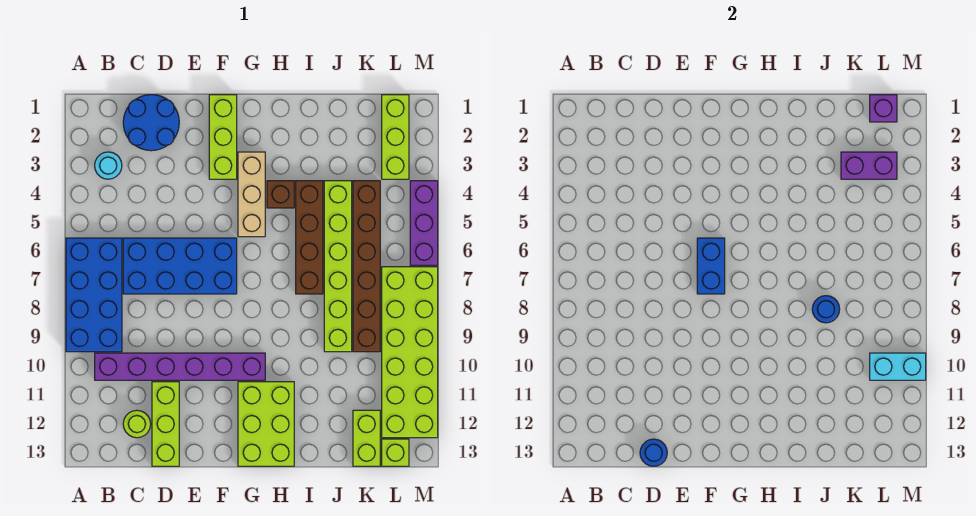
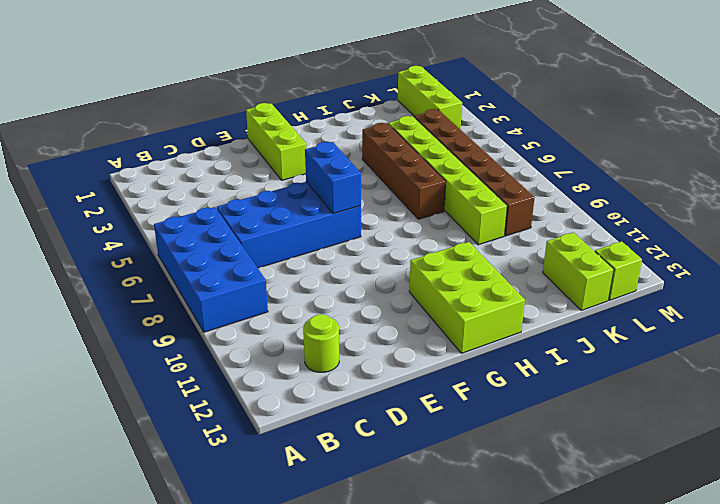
none -> cyan round brick B3 level 1
none -> purple brick B10:G10 level 1
none -> blue round brick C1:D2 level 1

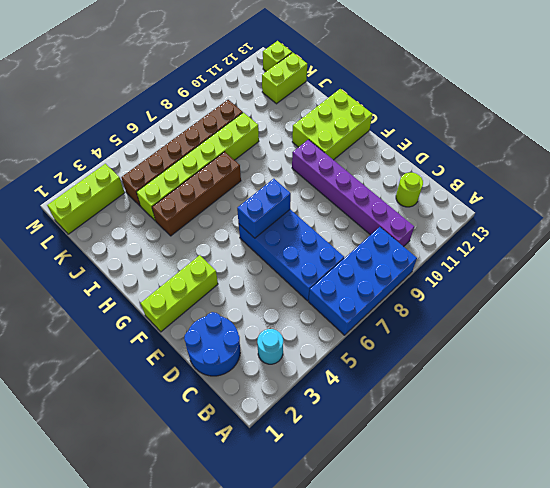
none -> lime brick D11:D13 level 1
none -> tan brick G3:G5 level 1
none -> brown brick H4 level 1

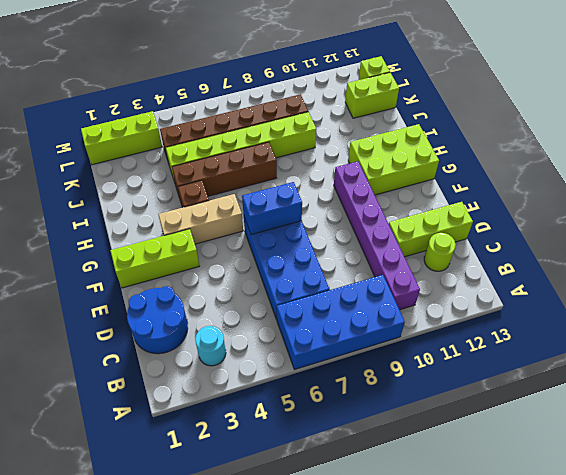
none -> lime brick L7:M12 level 1
none -> purple brick M4:M6 level 1
none -> blue round brick D13 level 2

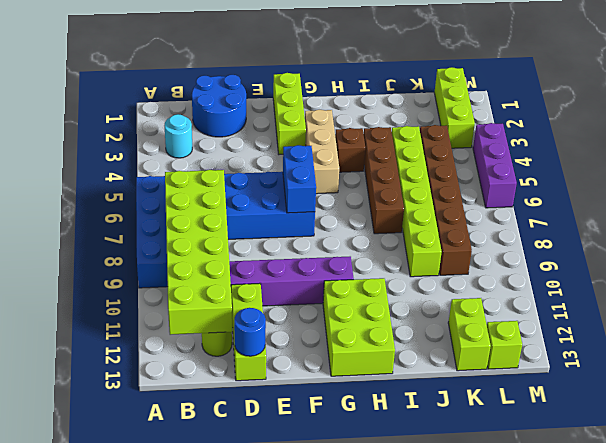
lime brick B7:C12 level 2 -> lime brick L7:M12 level 1
none -> blue round brick J8 level 2
none -> purple brick K3:L3 level 2
none -> purple brick L1 level 2

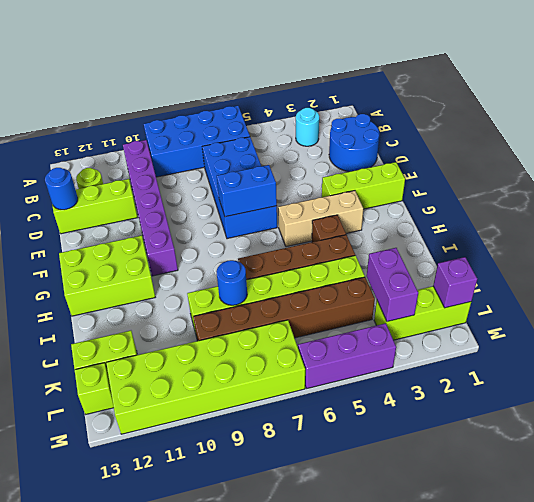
none -> cyan brick L10:M10 level 2

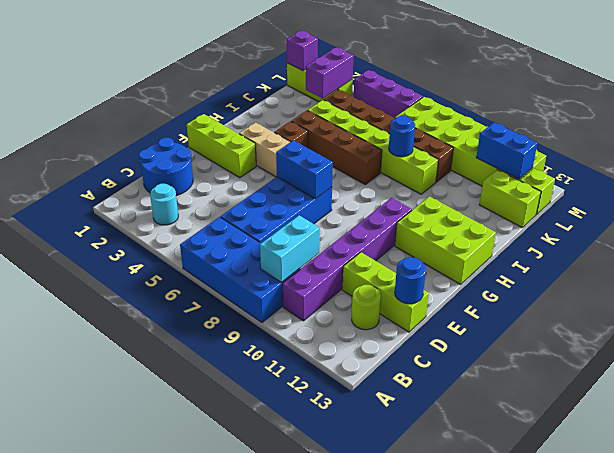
cyan brick B9:C9 level 2 -> cyan brick L10:M10 level 2
blue brick L11:L12 level 2 -> none

